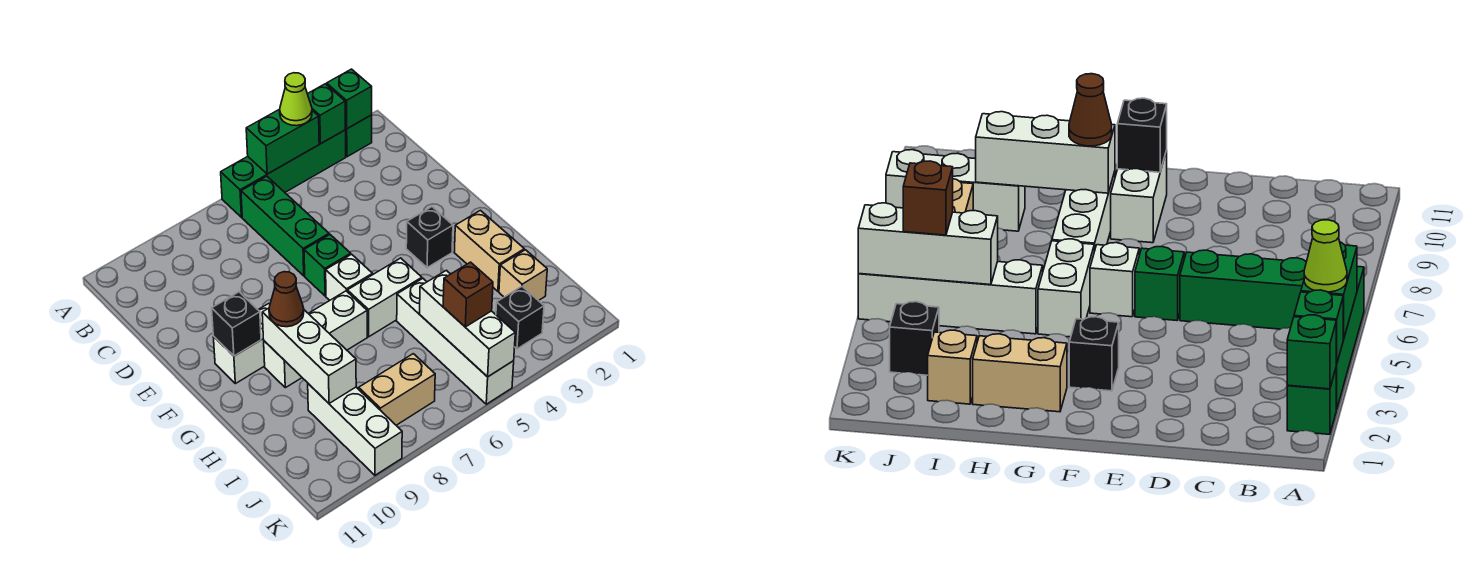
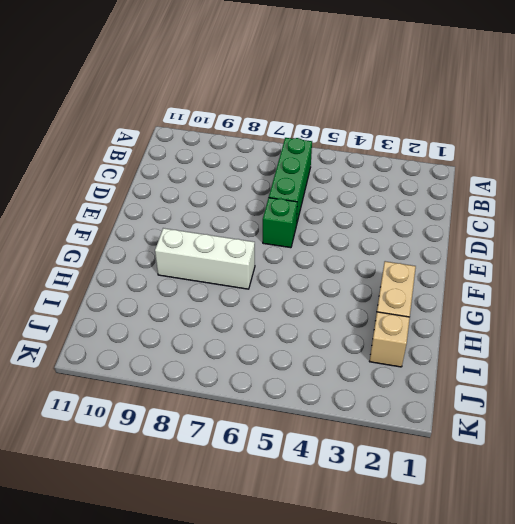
none -> green brick A2 level 1
none -> green brick A3:A6 level 1
none -> black brick F3 level 1

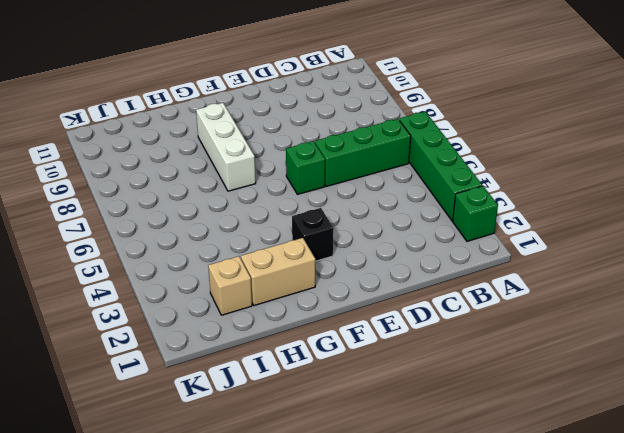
none -> white brick F6 level 1
none -> white brick F9:F10 level 1
none -> white brick G5:G6 level 1

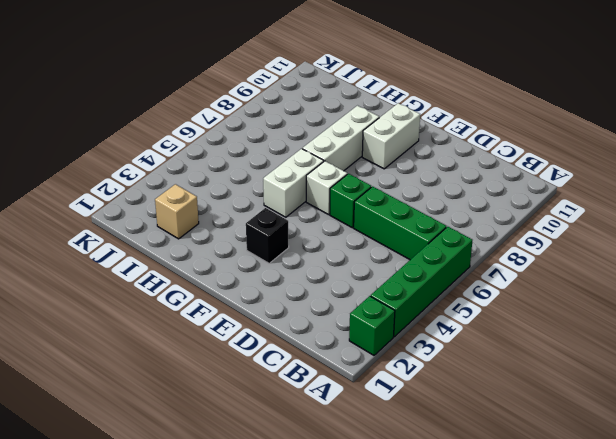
none -> tan brick G2:H2 level 1
none -> white brick H5:K5 level 1
none -> white brick I9:K9 level 1

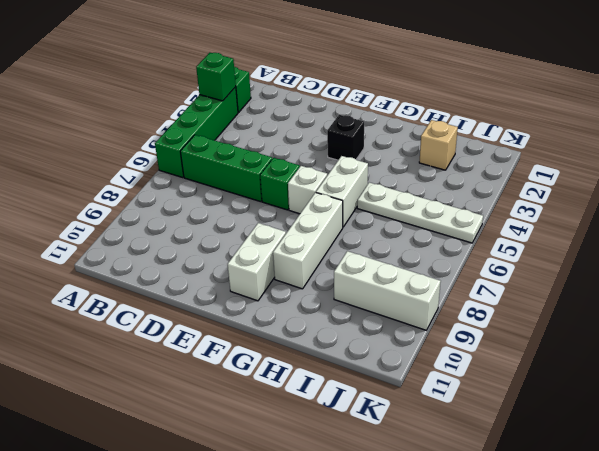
white plate H5:K5 level 1 -> white brick H5:K5 level 1
none -> tan brick G2:H2 level 1
none -> black brick J3 level 1
none -> tan brick J7:J8 level 1

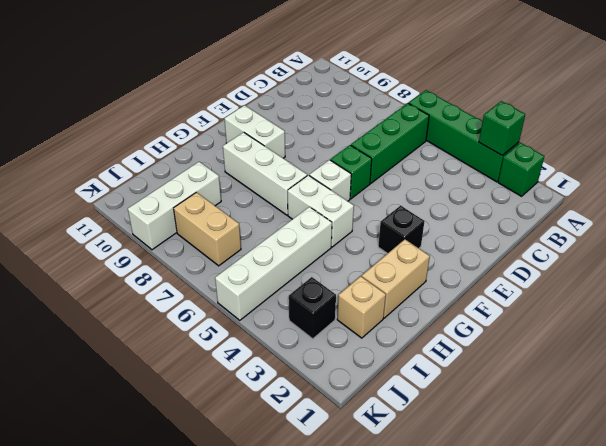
none -> green brick A2 level 2
none -> green brick A4:A5 level 2
none -> black brick F10 level 2

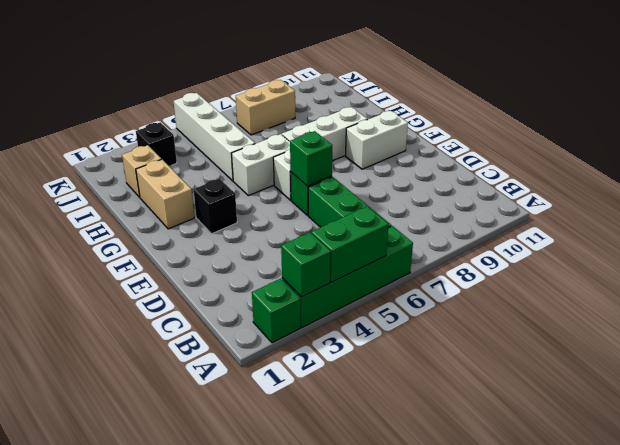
green brick E6 level 2 -> green brick A2 level 2
none -> white brick I9:K9 level 1
none -> black brick F10 level 2
none -> white brick G9:I9 level 2

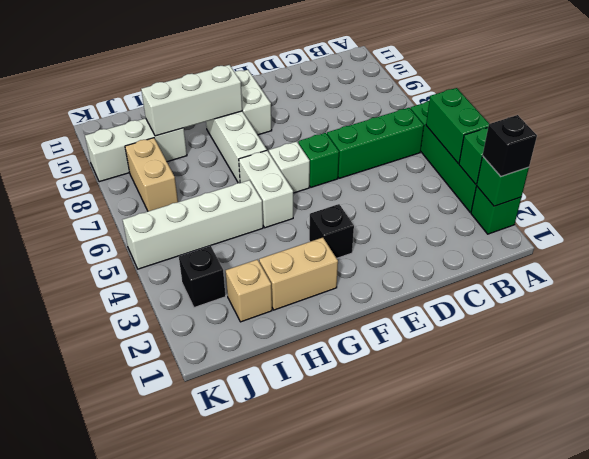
black brick A2 level 3 -> black brick F10 level 2
none -> white brick I5:K5 level 2
none -> lime cone A4 level 3
none -> brown cone G9 level 3

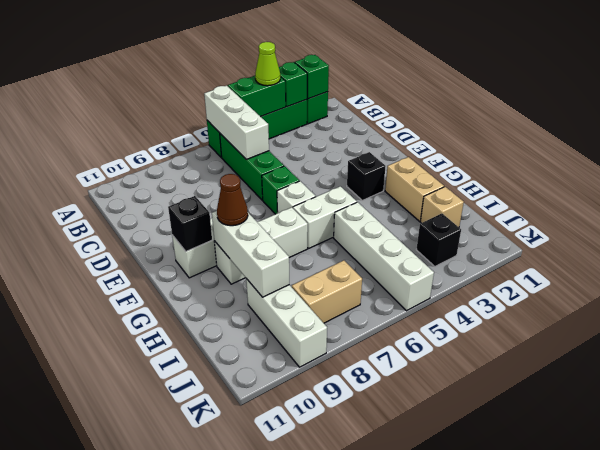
white brick A6:C6 level 2 -> white brick I5:K5 level 2
none -> brown brick J5 level 3

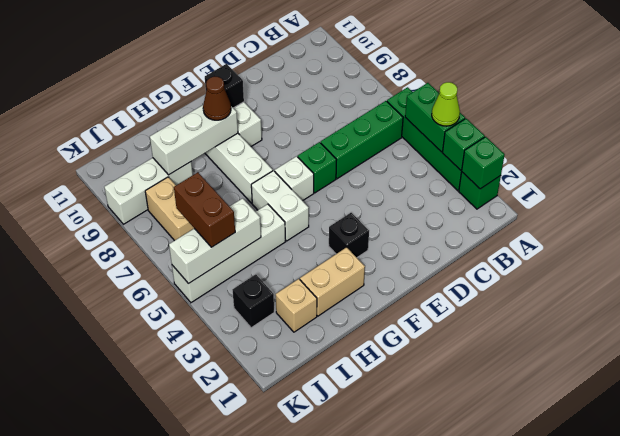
brown brick J5:J6 level 3 -> brown brick J5 level 3

